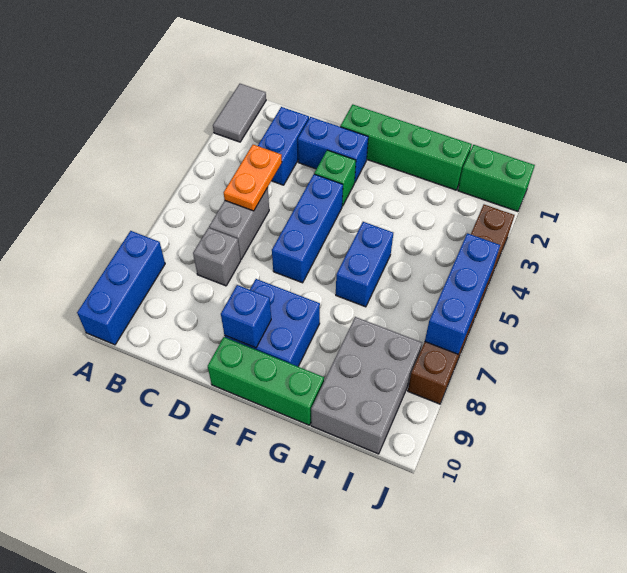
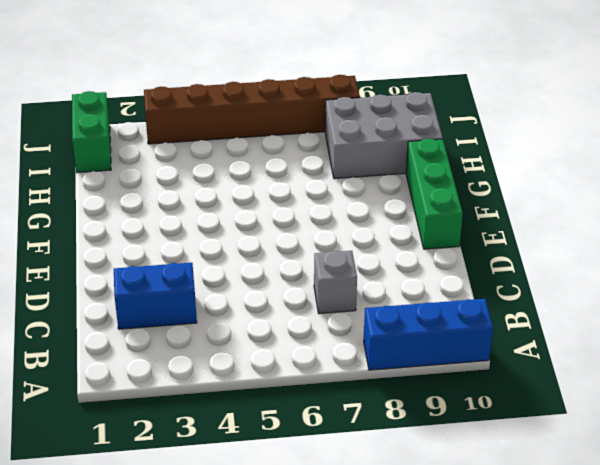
none -> grey tile A1:A2 level 1
none -> grey brick C5:C6 level 1
none -> blue brick D2:E2 level 1

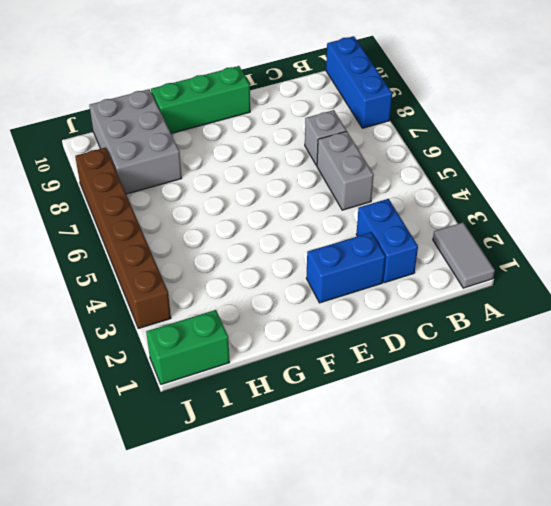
none -> green brick E1:H1 level 1
none -> green brick E3 level 1
none -> blue brick E4:E6 level 1

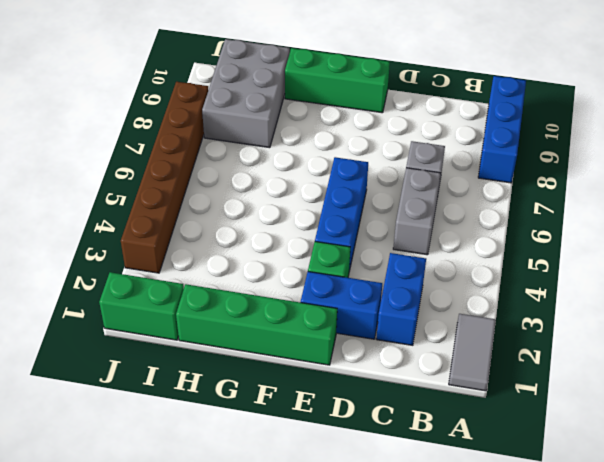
none -> blue brick E8:F9 level 1
none -> blue brick G5:G6 level 1
none -> orange plate C4:C5 level 2

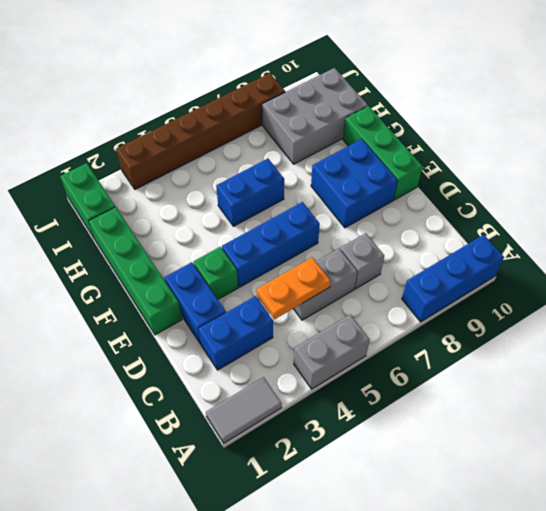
grey brick A4:A5 level 1 -> none
none -> blue brick E9 level 2
none -> blue brick J5:J7 level 2

